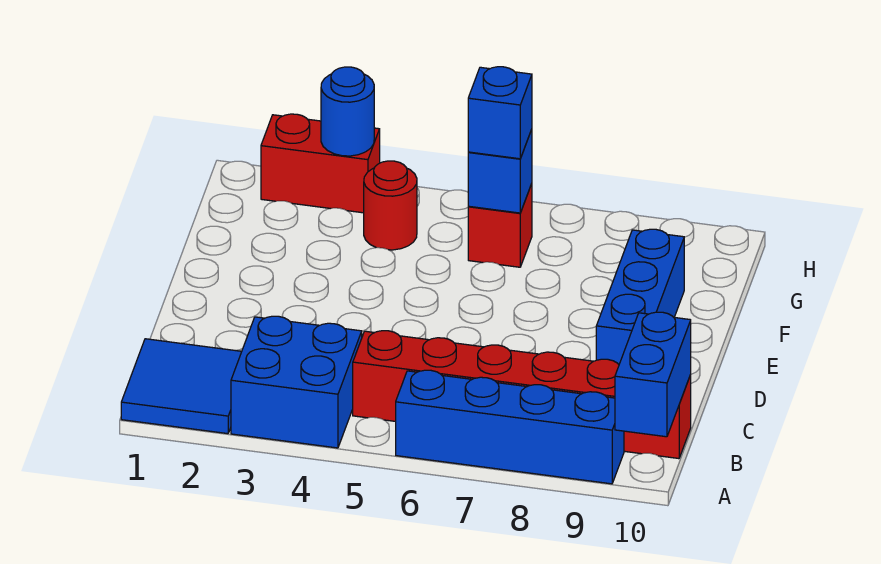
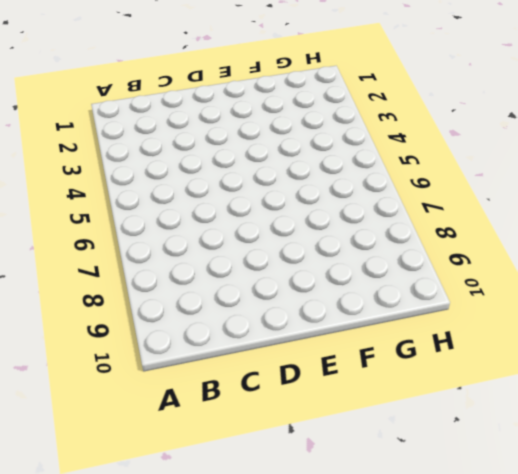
none -> blue tile A1:B2 level 1
none -> blue brick A3:B4 level 1
none -> blue brick A6:A9 level 1

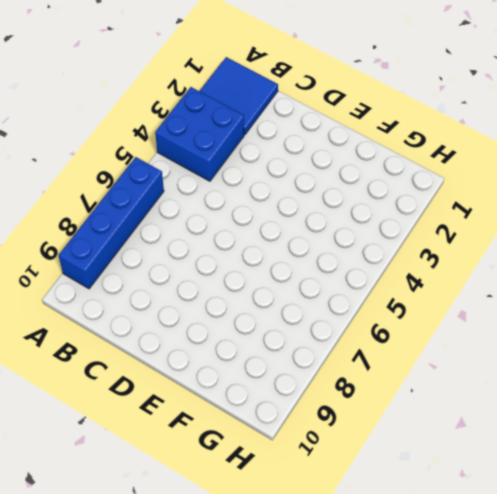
none -> red brick B5:B10 level 1
none -> blue brick D9:F9 level 1
none -> red round brick G4 level 1

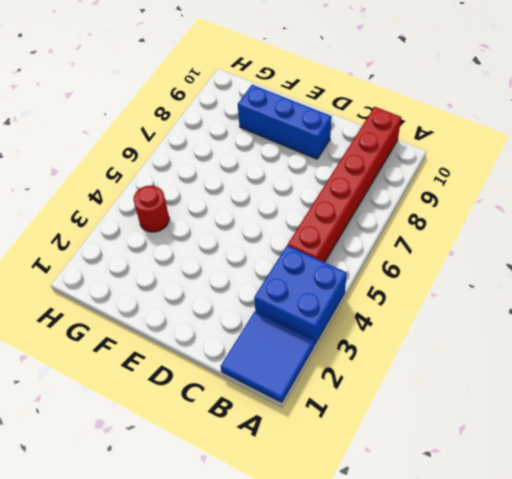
none -> blue brick A6:A9 level 1
none -> red brick G6 level 1
none -> red brick H2:H3 level 1

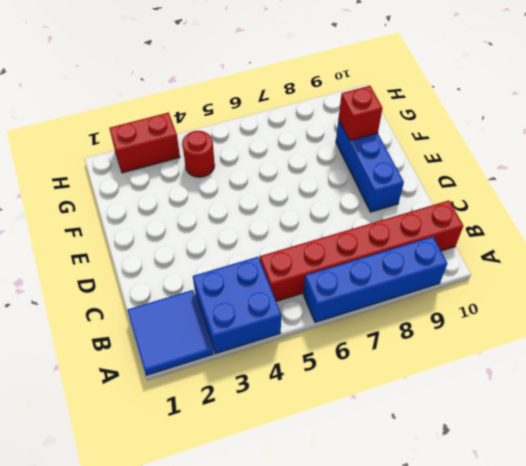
red brick F9 level 2 -> red brick G6 level 1
none -> blue brick A10:B10 level 2
none -> blue brick G6 level 2
none -> blue round brick H3 level 2

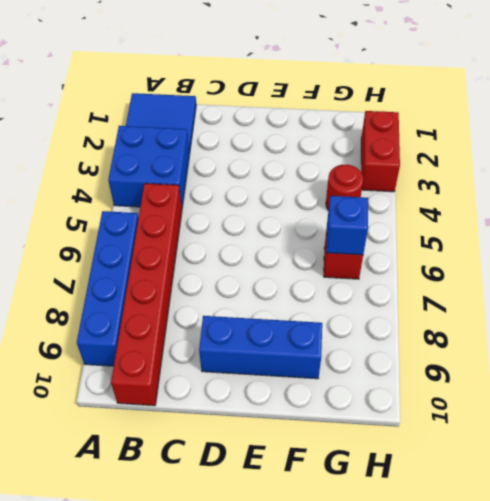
none -> blue brick A10:B10 level 2
none -> blue round brick H3 level 2
none -> blue brick G6 level 3

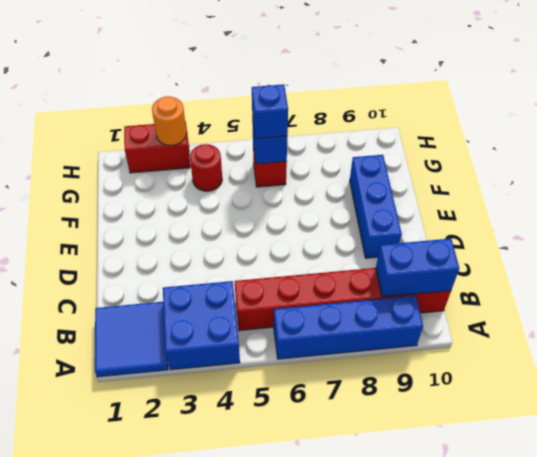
blue brick B9:B10 level 2 -> blue brick A10:B10 level 2
orange round brick H3 level 2 -> blue round brick H3 level 2

